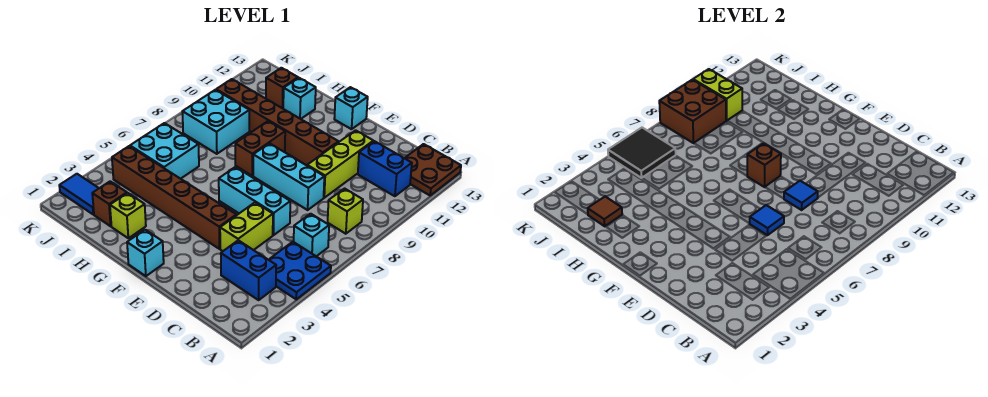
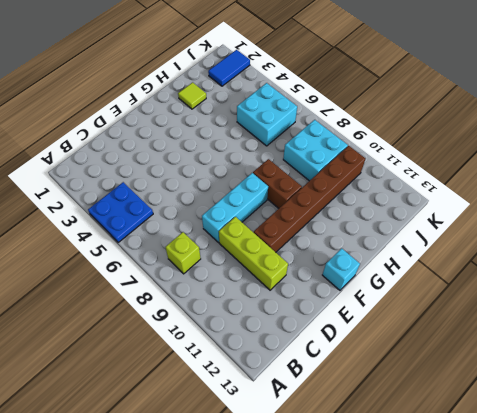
lime tile H2 level 1 -> lime brick H2 level 1
none -> brown plate A12:B13 level 1
none -> blue brick B3:C3 level 1
none -> cyan brick B6 level 1

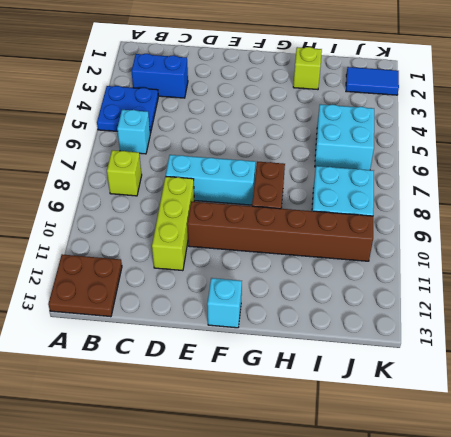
none -> blue brick B11:C11 level 1
none -> lime brick D4:D5 level 1
none -> cyan brick D6:F6 level 1

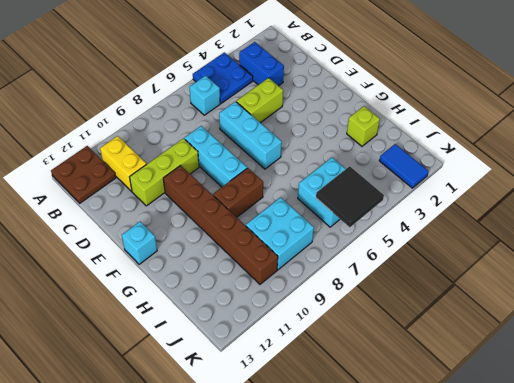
yellow brick B11:C11 level 1 -> blue brick B11:C11 level 1
none -> lime brick B8 level 1
none -> brown brick E4:J4 level 1
none -> cyan brick F1 level 1

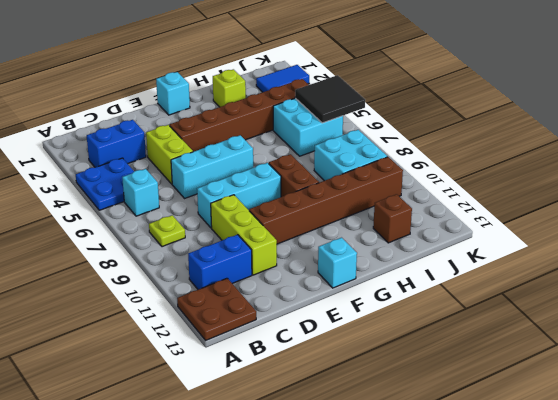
lime plate B8 level 1 -> lime brick B8 level 1
none -> cyan brick H12 level 1
none -> brown brick I2 level 1
none -> blue tile D6 level 2

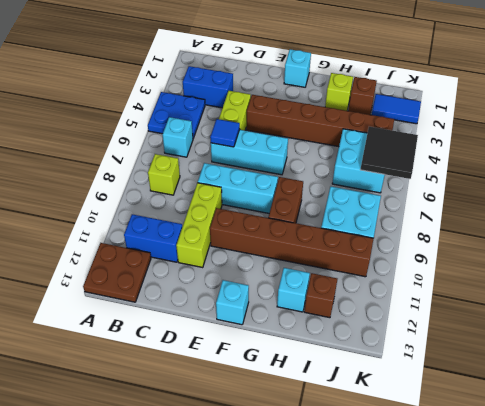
none -> blue tile D8 level 2
none -> brown brick F8 level 2
none -> brown tile I2 level 2

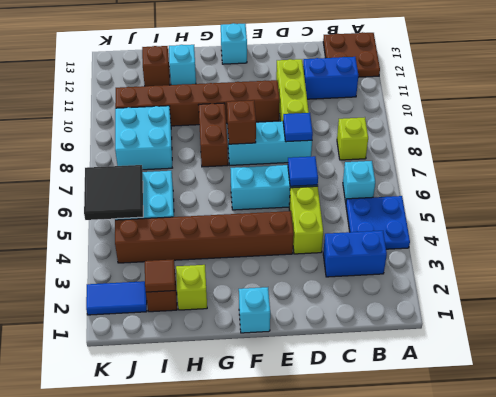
none -> brown brick J8:K9 level 2
none -> lime brick J10:K10 level 2

